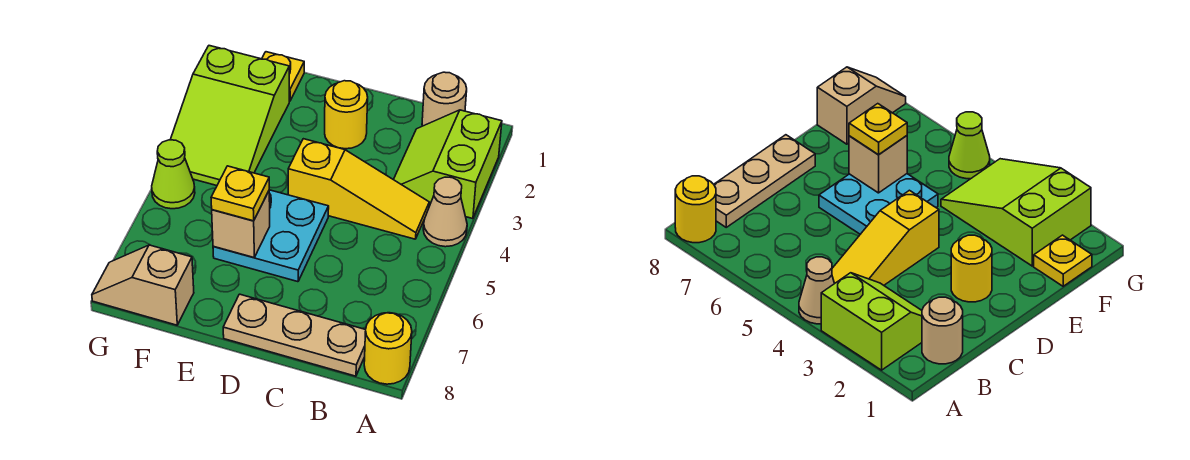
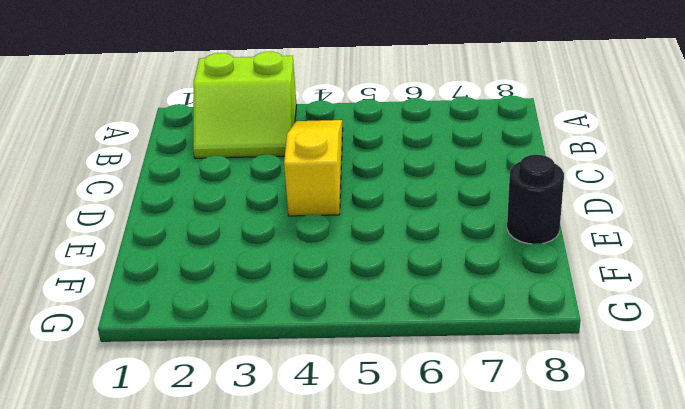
black round brick E8 level 1 -> none
none -> tan cone A4 level 1
none -> yellow round brick A8 level 1
none -> tan round brick B1 level 1

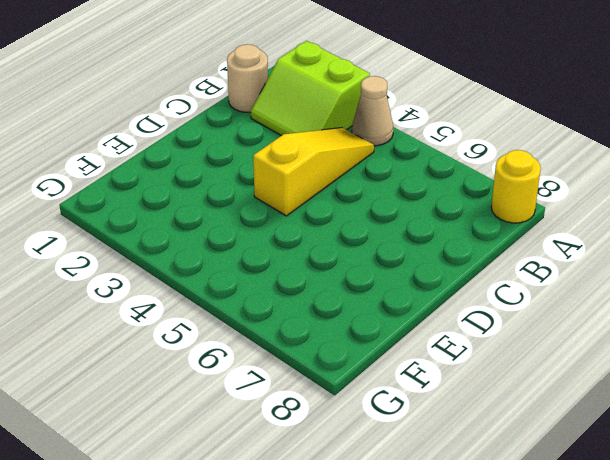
none -> tan plate B8:D8 level 1
none -> yellow round brick D2 level 1
none -> cyan plate D5:E6 level 1

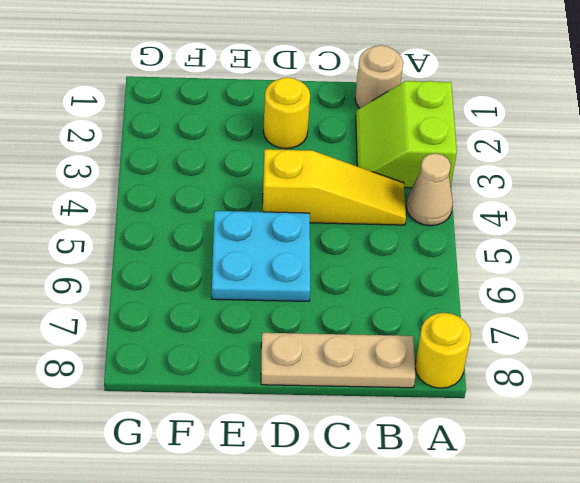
none -> yellow plate F1 level 1
none -> lime slope F2:G4 level 1 top 2
none -> tan slope F8:G8 level 1 top F

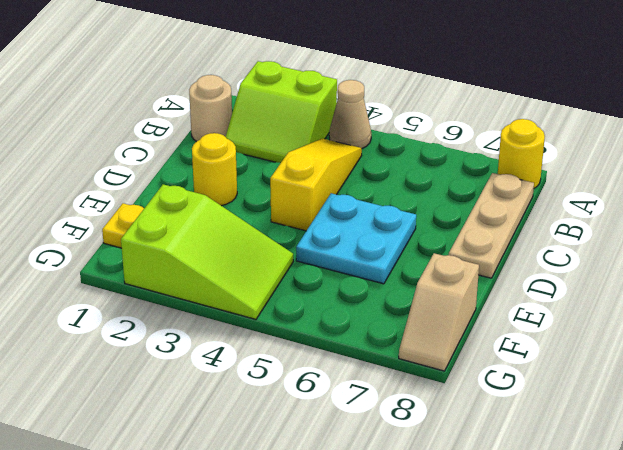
none -> lime cone G5 level 1
none -> tan brick E6 level 2
none -> yellow plate E6 level 3

